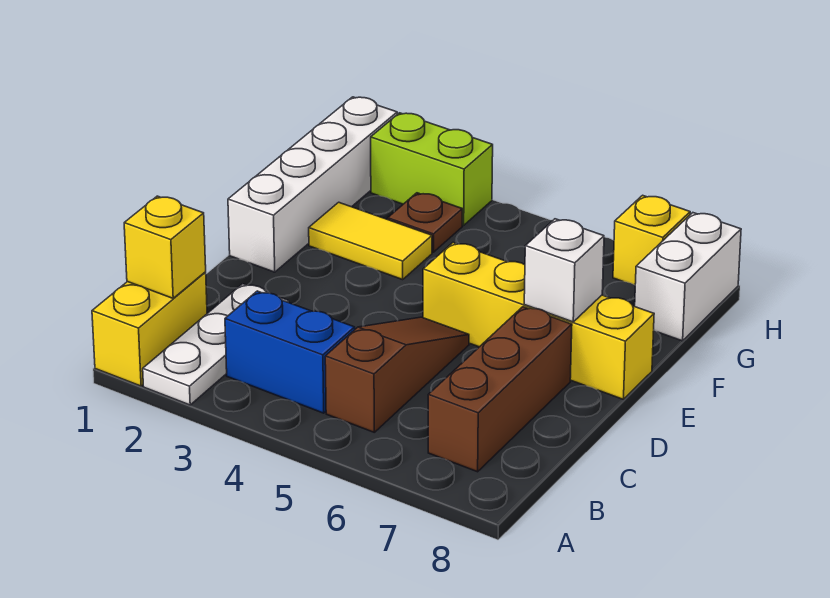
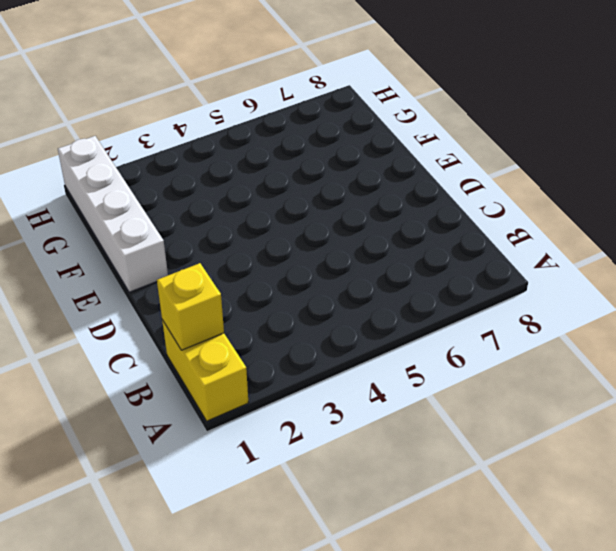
none -> white plate A2:C2 level 1
none -> blue brick B3:B4 level 1
none -> brown slope B5:D5 level 1 top B

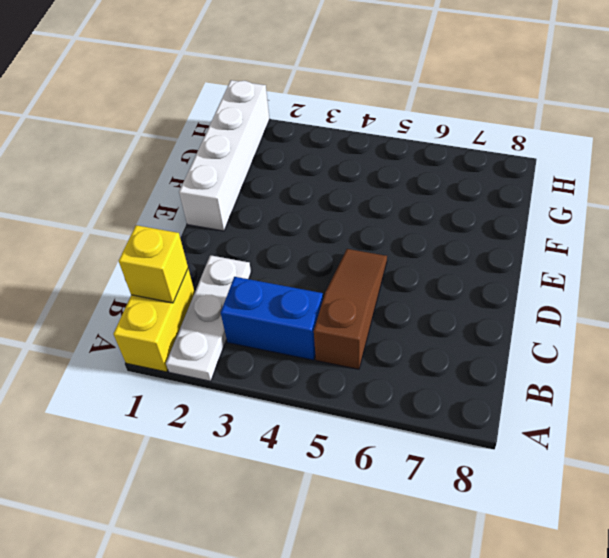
none -> brown brick B7:D7 level 1
none -> yellow brick E5:E8 level 1
none -> yellow tile F2:F3 level 1

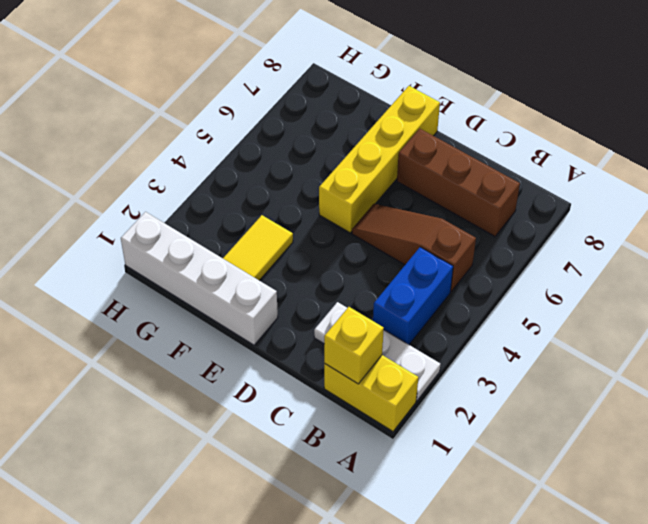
none -> brown plate G3 level 1
none -> white brick G8:H8 level 1
none -> lime brick H2:H3 level 1

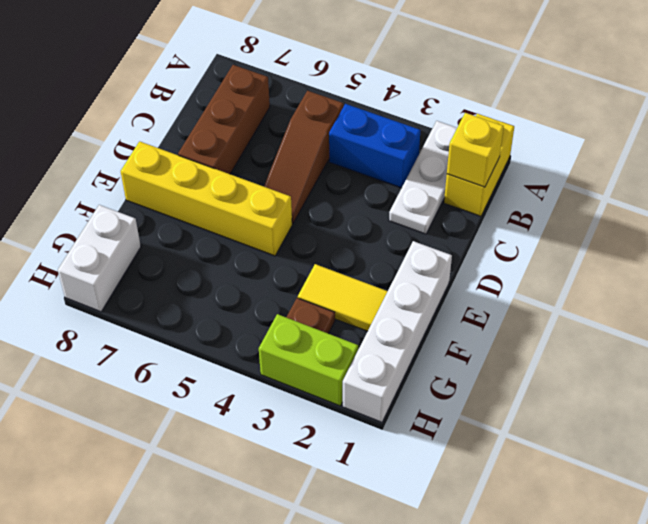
none -> yellow brick H7 level 1
none -> white brick E7 level 2

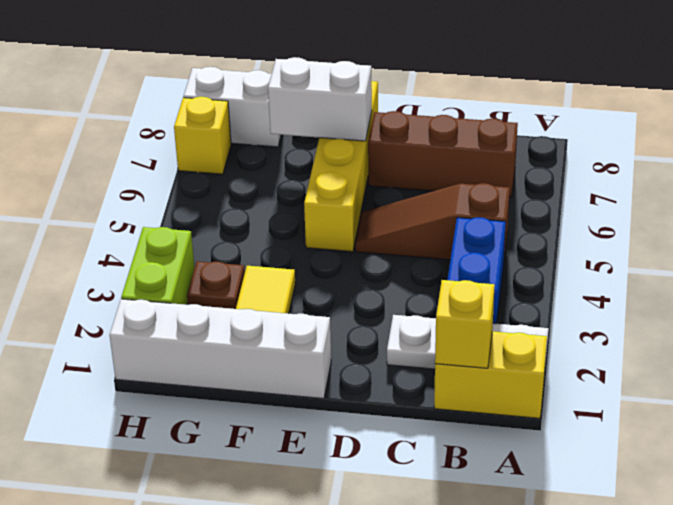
white brick E7:F7 level 2 -> white brick E7 level 2

